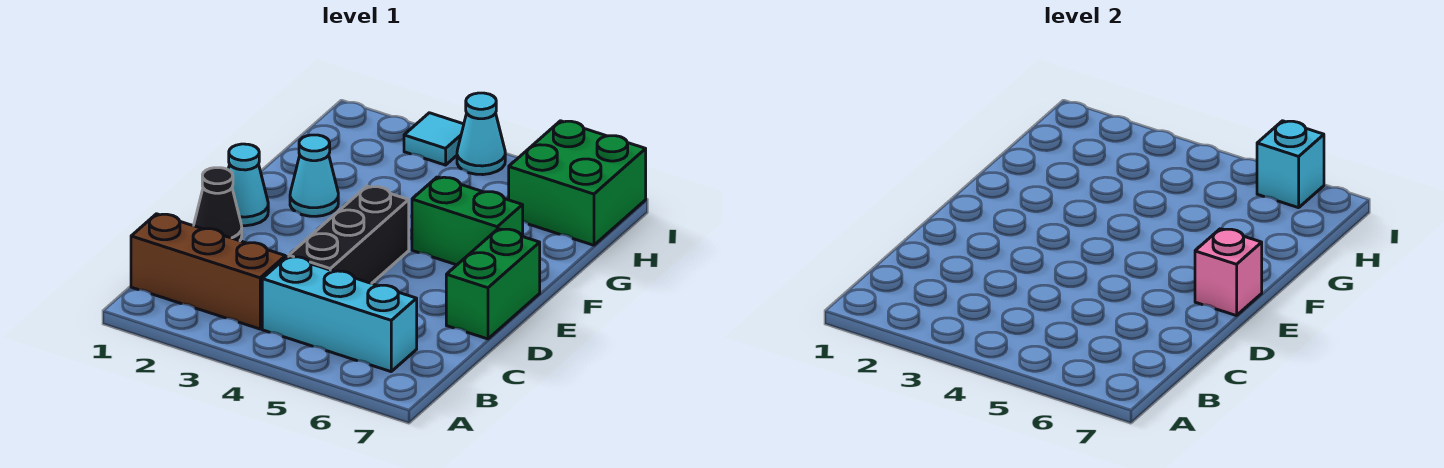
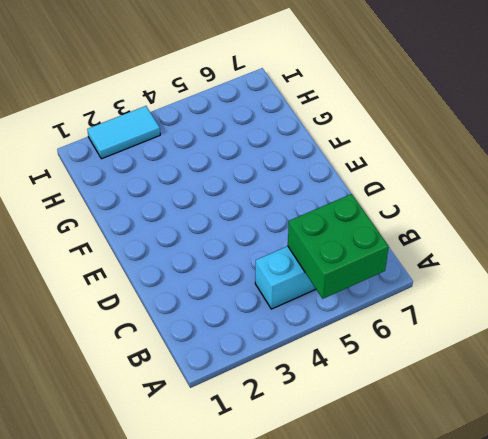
green brick A5:B6 level 2 -> green brick H6:I7 level 1
cyan tile I2:I3 level 1 -> cyan tile I3 level 1
none -> brown brick B1:B3 level 1
none -> black brick C4:E4 level 1
none -> black cone D1 level 1

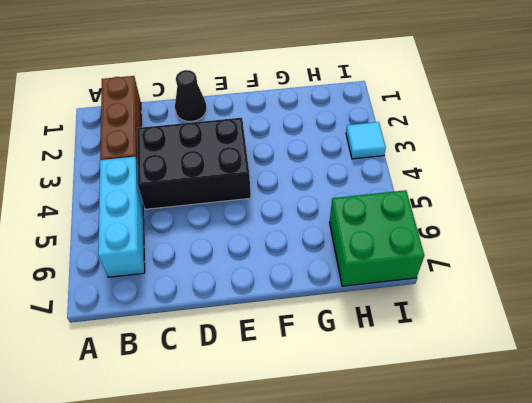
black brick C3:E4 level 1 -> black brick C4:E4 level 1
none -> green brick D7:E7 level 1
none -> cyan cone E1 level 1
none -> cyan cone F2 level 1

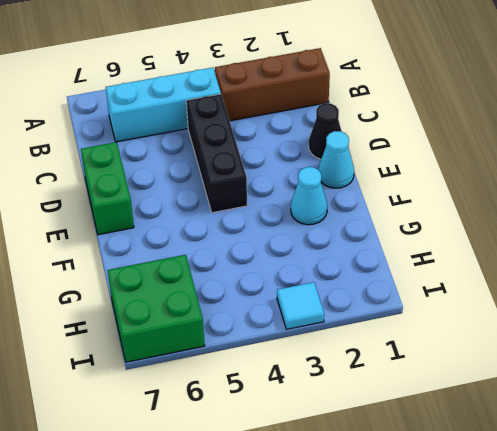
none -> green brick F5:F6 level 1
none -> cyan cone I4 level 1
none -> pink brick E7 level 2

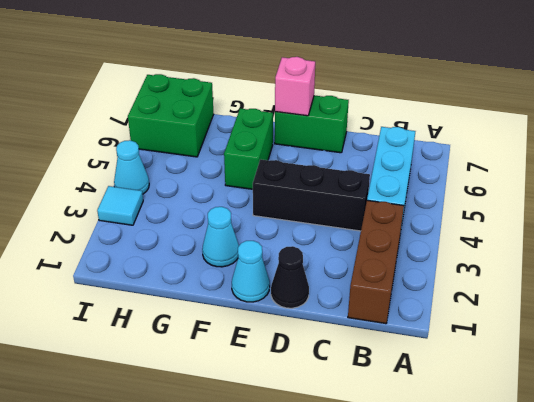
none -> cyan brick I6 level 2

